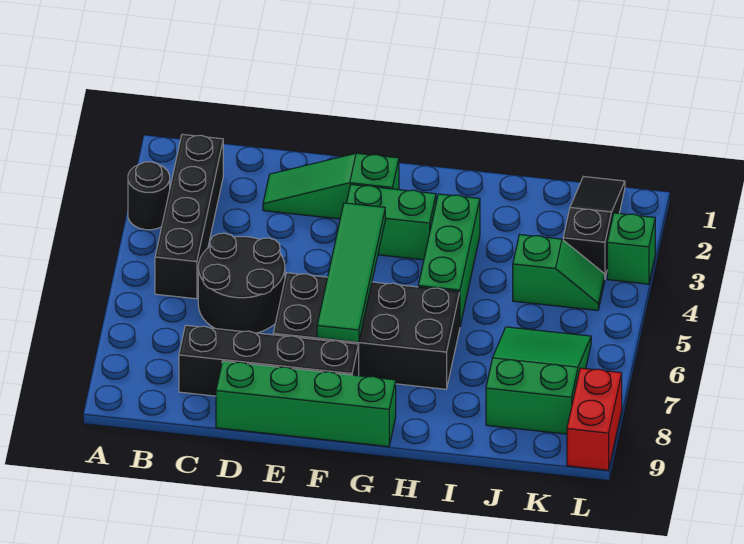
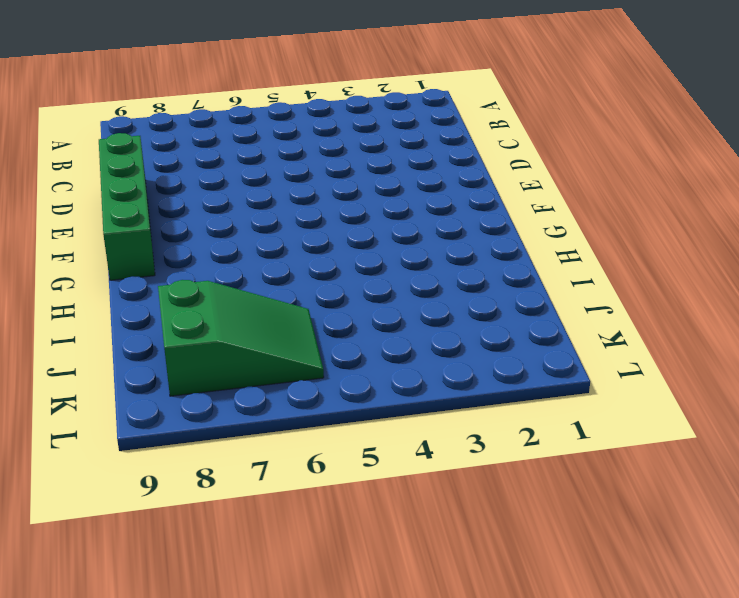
none -> black round brick A3 level 1
none -> black brick B2:B5 level 1
none -> black round brick C5:D6 level 1

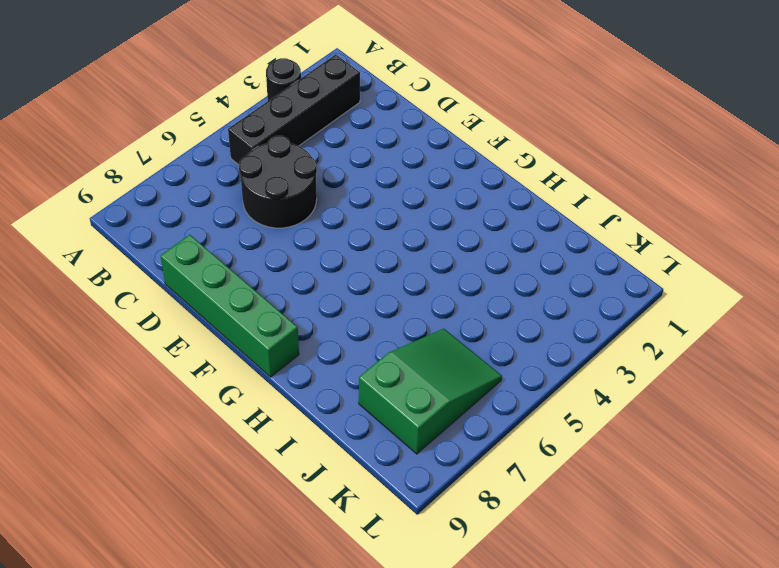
none -> black brick C8:F8 level 1
none -> green slope D2:F2 level 1 top F
none -> black brick E6:H7 level 1

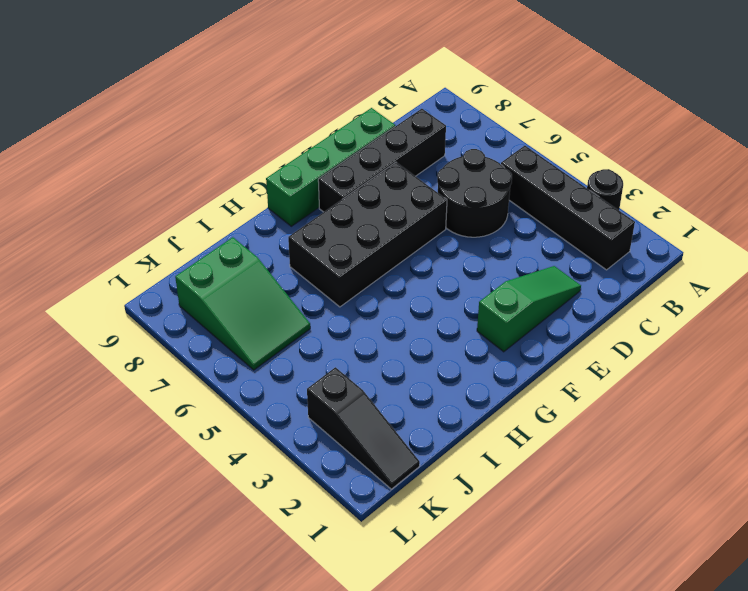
none -> green brick F3:G3 level 1
none -> green brick H3:H5 level 1
none -> green slope J4:K4 level 1 top J

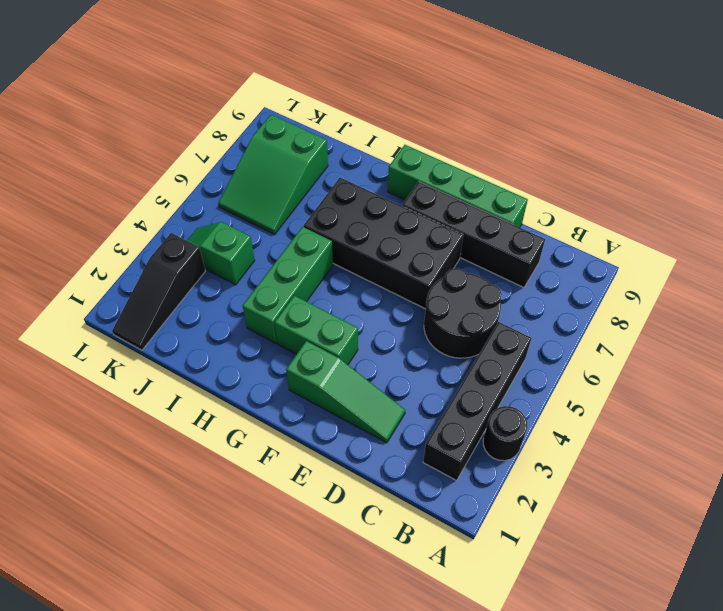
none -> green brick L3 level 1
none -> red brick L8:L9 level 1
none -> green tile F4:F7 level 2

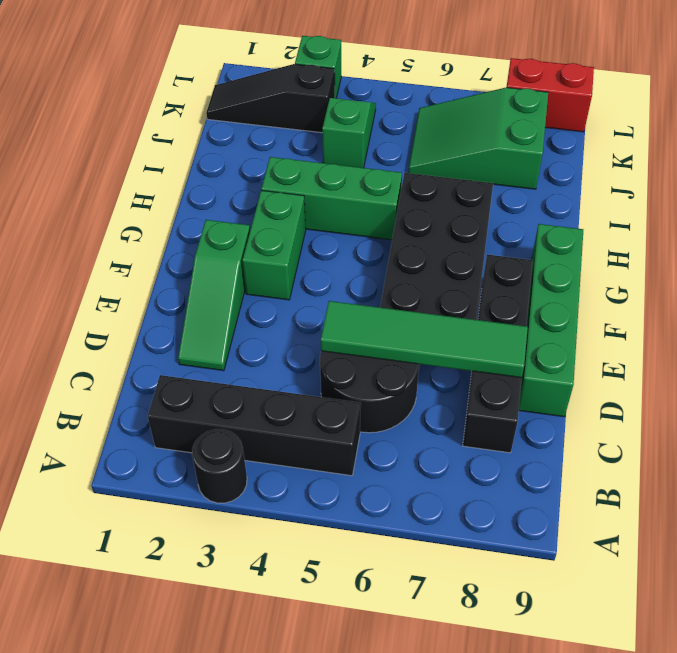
green tile D5:D8 level 2 -> green tile F4:F7 level 2

